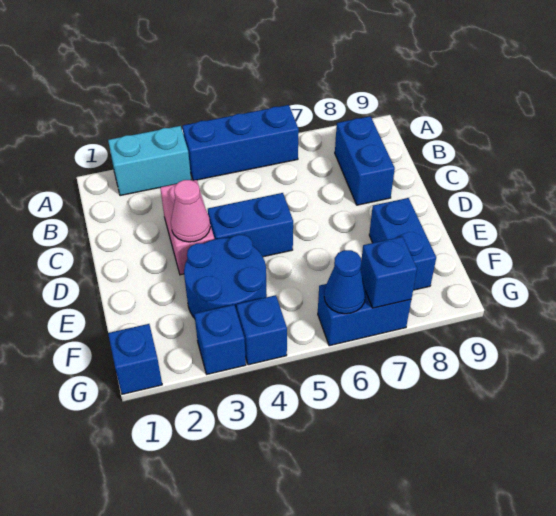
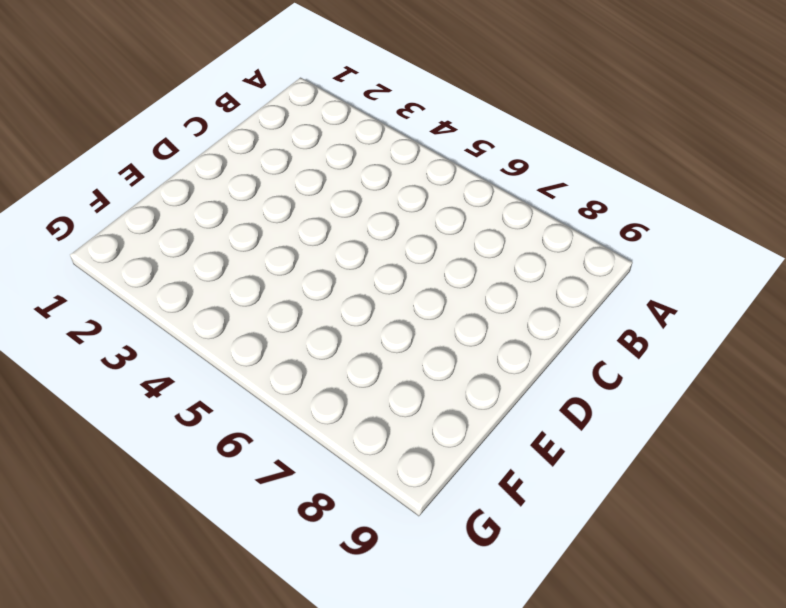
none -> cyan brick A2:A3 level 1
none -> blue brick A4:A6 level 1
none -> blue brick B8:C8 level 1

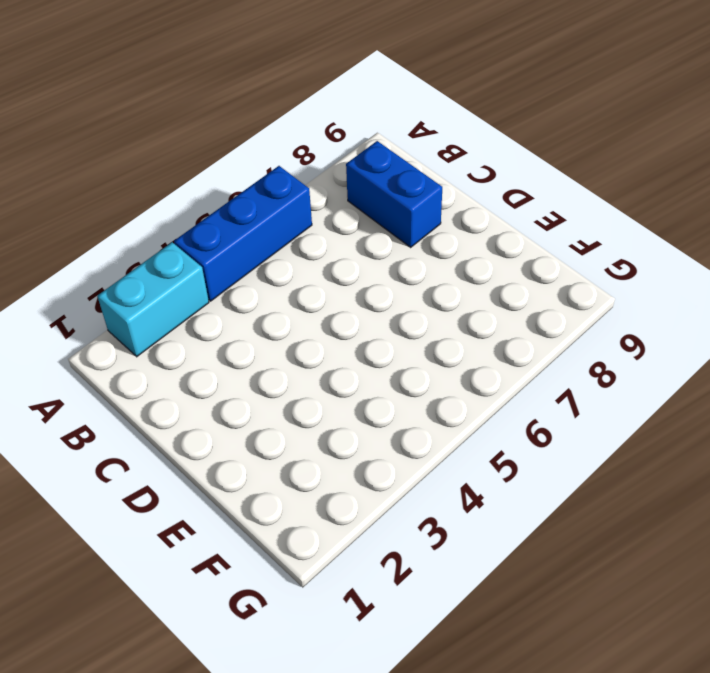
none -> pink brick C3:D3 level 1
none -> blue brick D4:D5 level 1
none -> blue round brick E3:F4 level 1

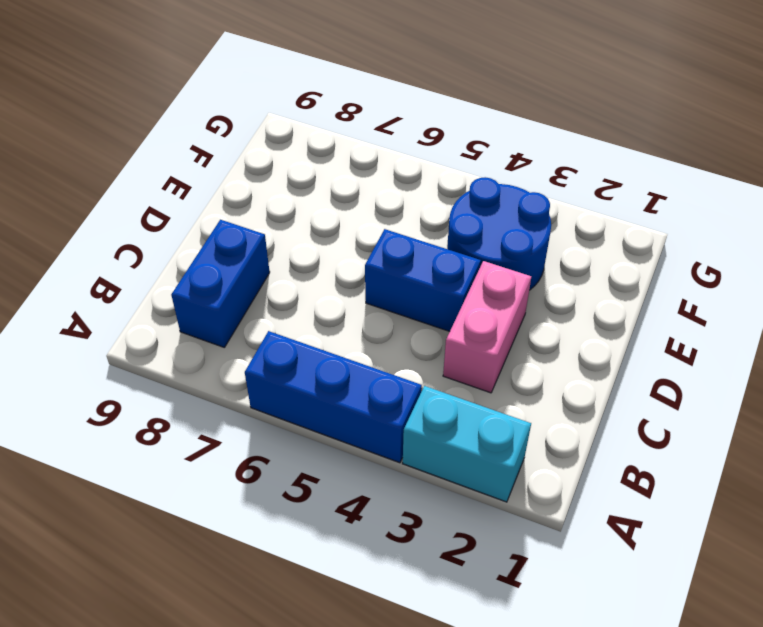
none -> blue brick E8:F8 level 1
none -> blue brick G1 level 1
none -> blue brick G3 level 1

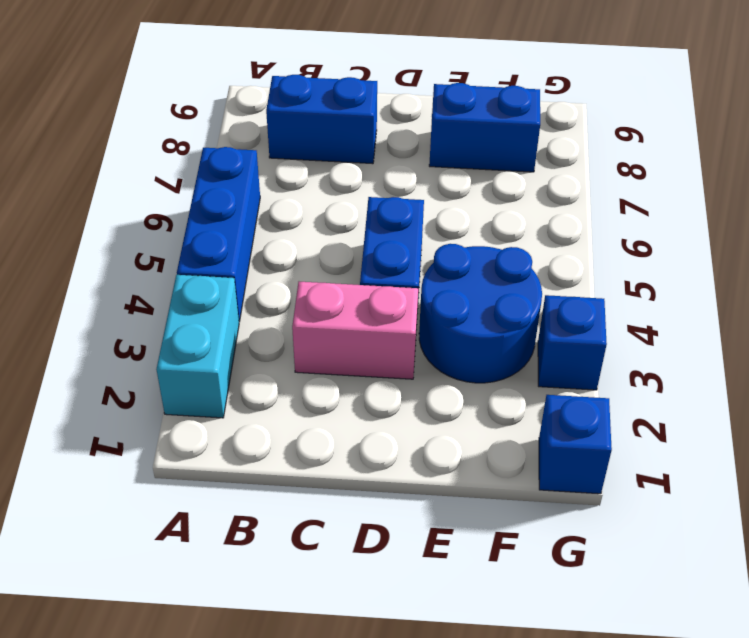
none -> blue brick G4 level 1
none -> blue brick G6:G7 level 1
none -> pink cone D3 level 2

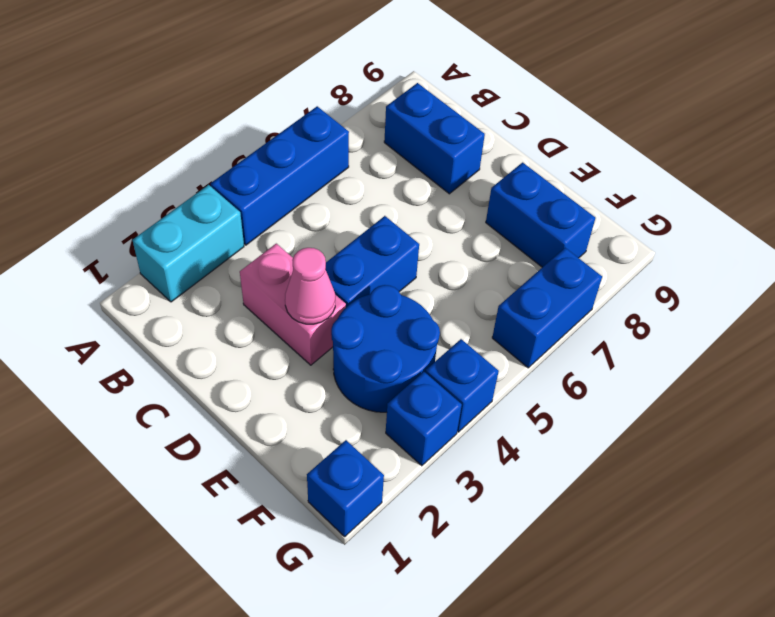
none -> blue cone G6 level 2
none -> blue brick G7 level 2

